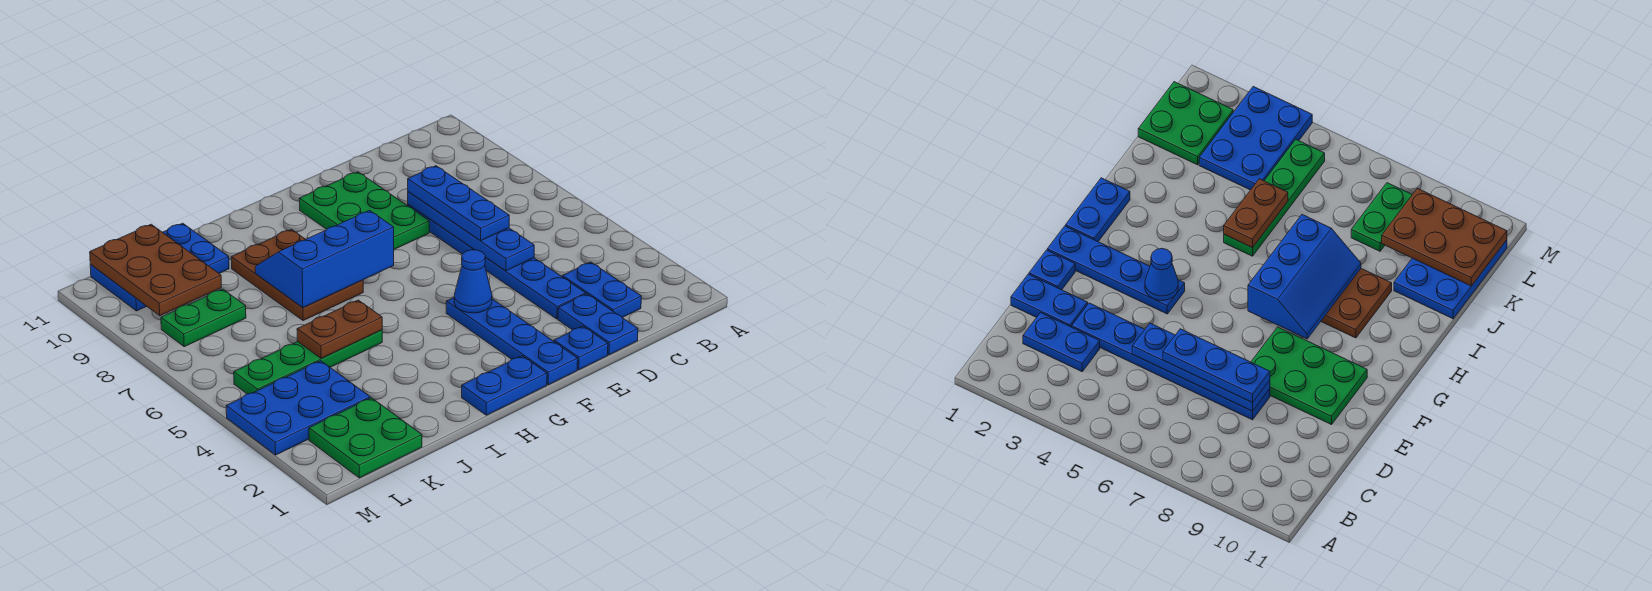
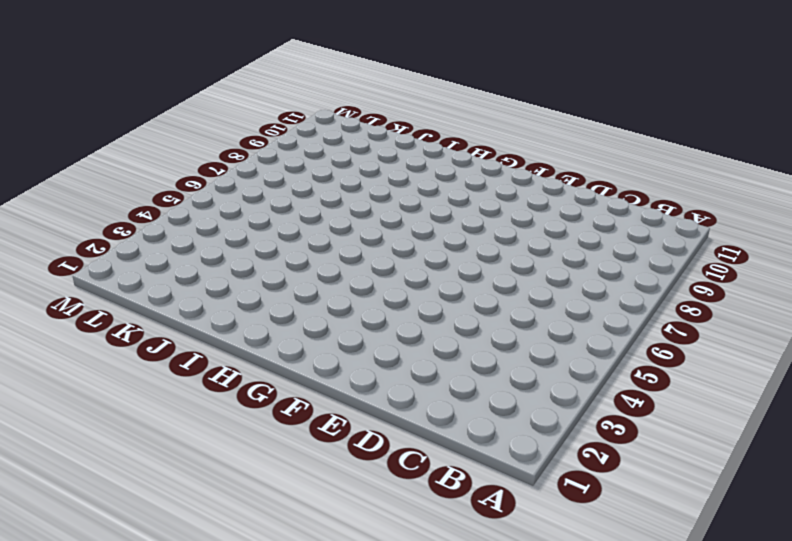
none -> blue plate C2:C3 level 1
none -> blue plate D1:D2 level 1
none -> blue plate D3:D8 level 1

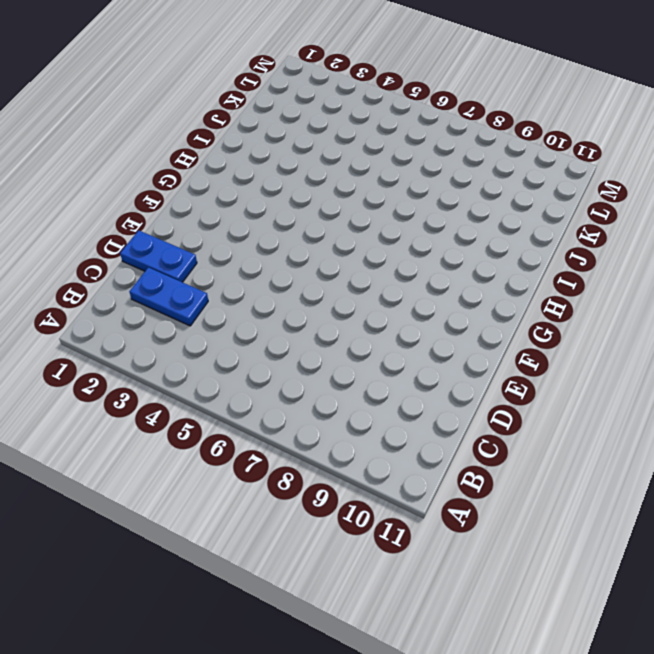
none -> blue plate D3:D8 level 1
none -> blue plate E1 level 1
none -> green plate E8:F10 level 1

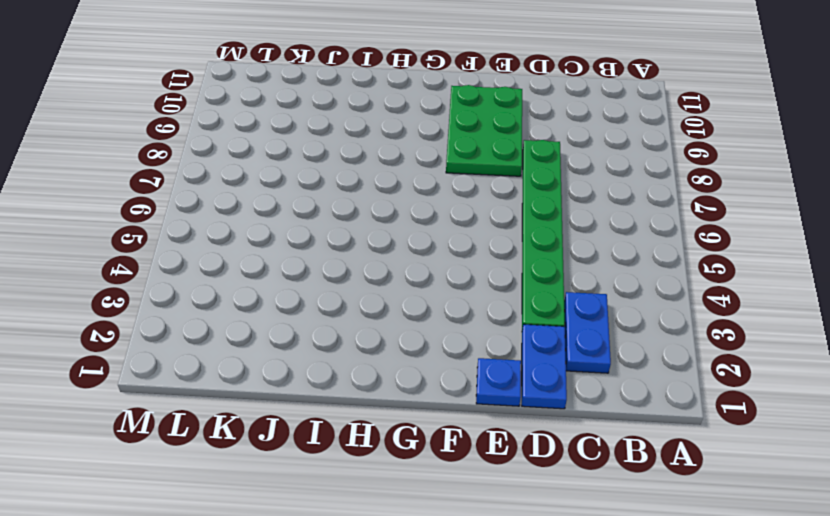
green plate D3:D8 level 1 -> blue plate D3:D8 level 1
none -> blue plate F1:F4 level 1
none -> blue plate G1:H1 level 1
none -> brown plate H7:I9 level 1

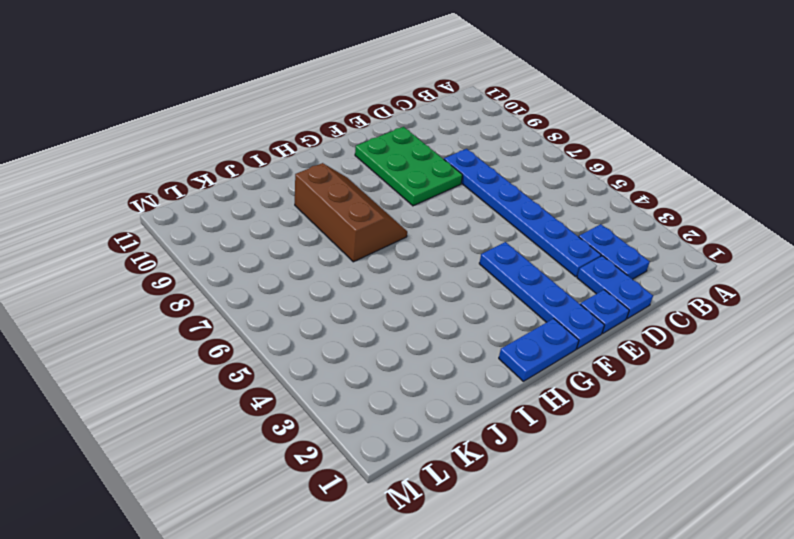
brown slope H7:I9 level 1 top I -> brown plate H7:I9 level 1
none -> green plate I5:L5 level 1
none -> blue plate J10:L11 level 1
none -> green plate K1:L2 level 1

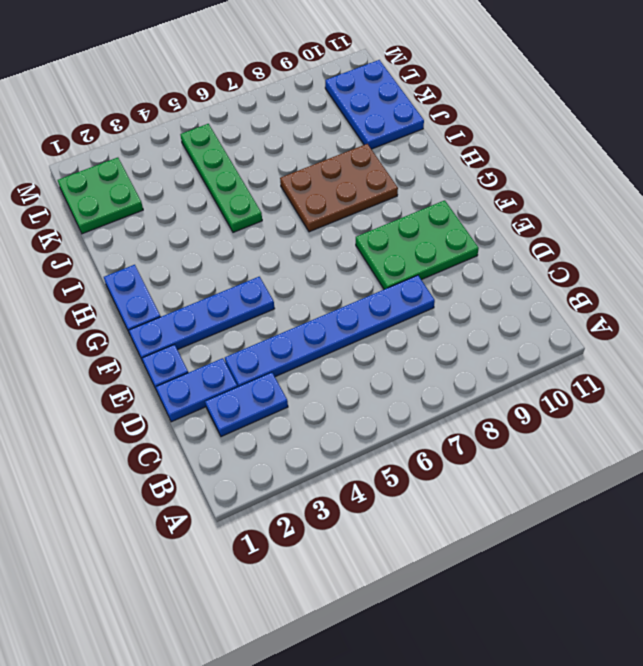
none -> blue plate K3:M4 level 1
none -> green plate K8:L8 level 1
none -> blue plate D5:D8 level 2

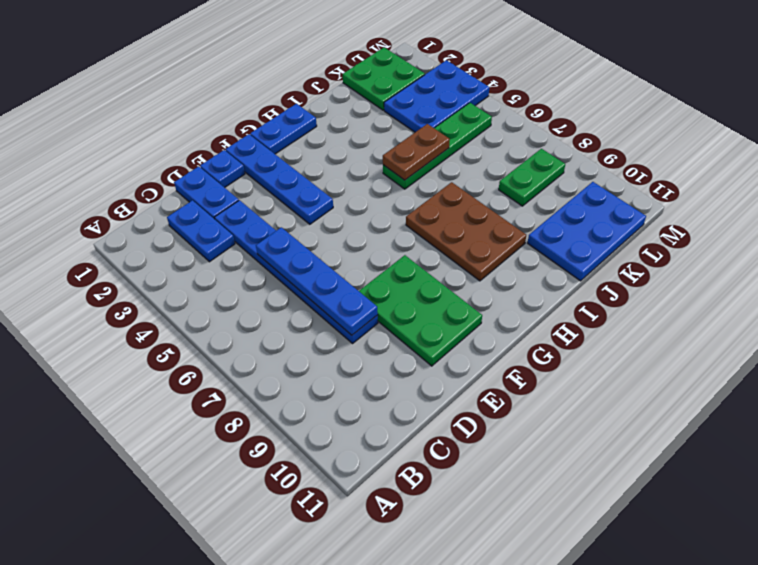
none -> blue cone F4 level 2
none -> blue slope G7:I8 level 2 top 7
none -> brown plate K9:L11 level 2

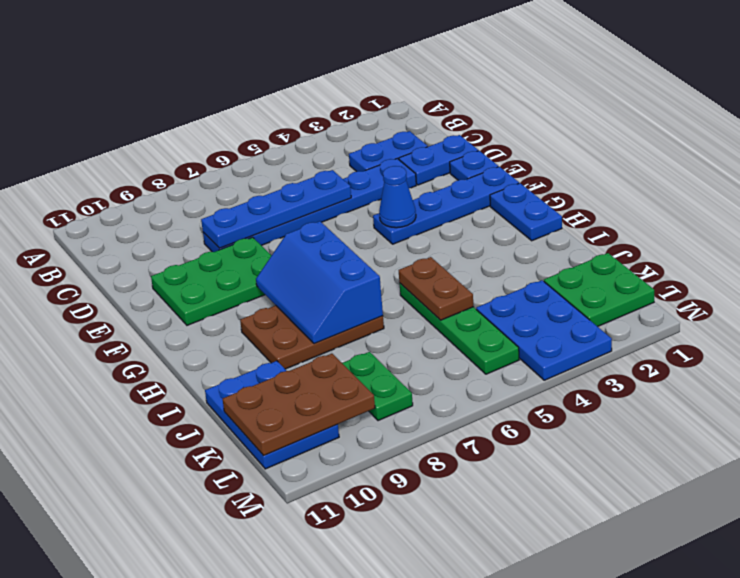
none -> blue plate D6:D8 level 3

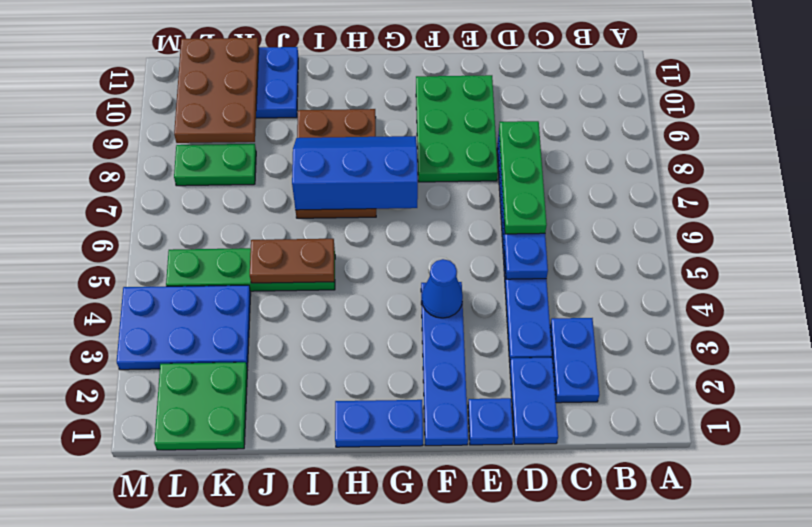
green plate D6:D8 level 3 -> blue plate D6:D8 level 3

